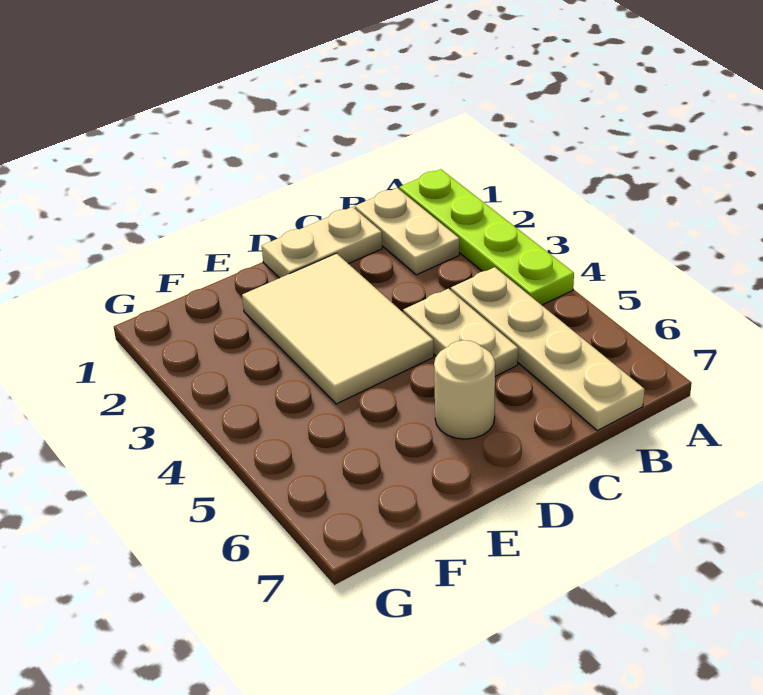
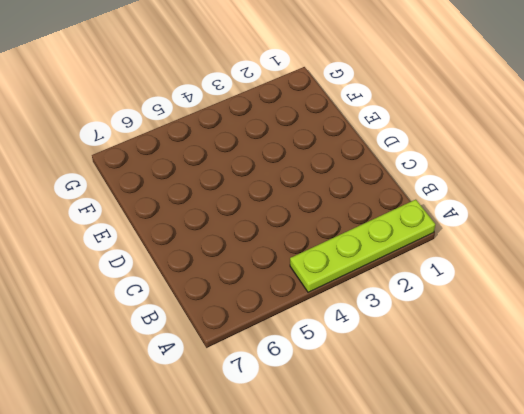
none -> tan plate B1:B2 level 1
none -> tan plate B4:B7 level 1

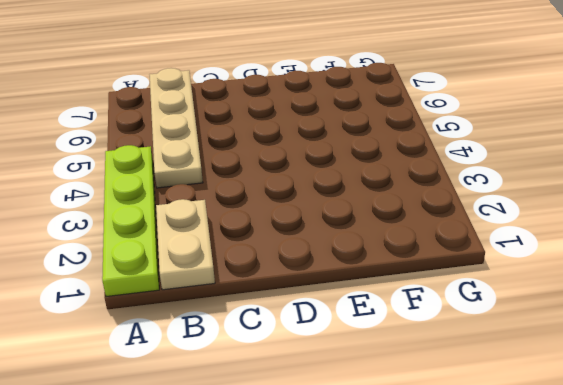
none -> tan plate C1:D1 level 1
none -> tan plate C4:C5 level 1

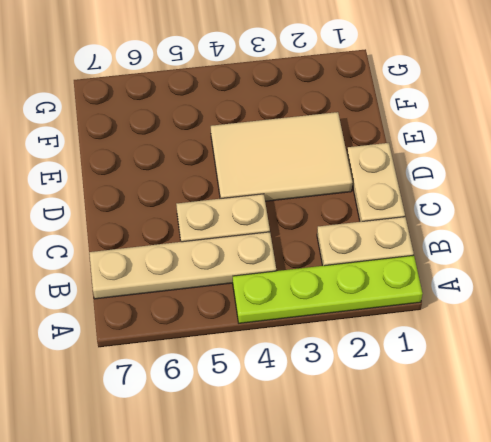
none -> tan round brick D6 level 1

